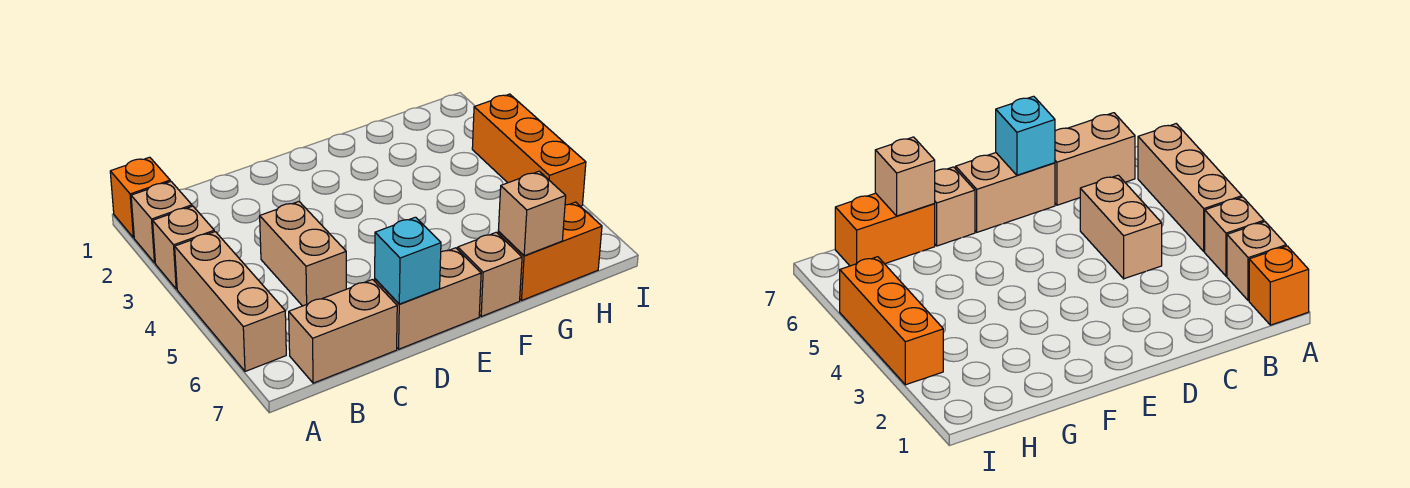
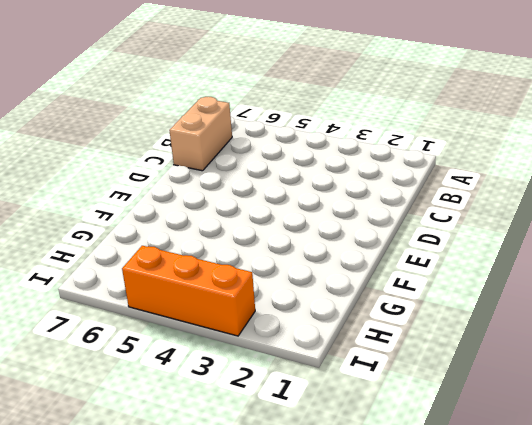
none -> orange brick A1 level 1
none -> tan brick A2 level 1
none -> tan brick A3 level 1

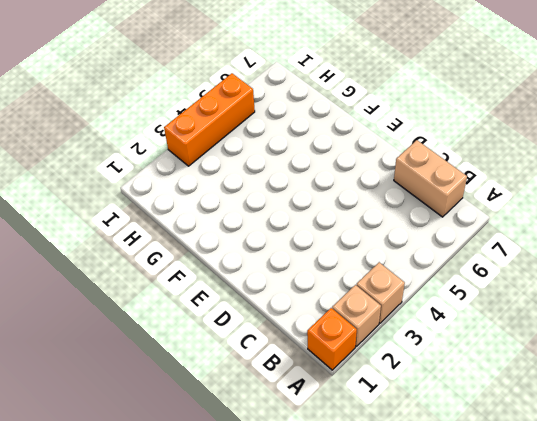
none -> tan brick A4:A6 level 1
none -> tan brick C4:C5 level 1
none -> tan brick D7:E7 level 1

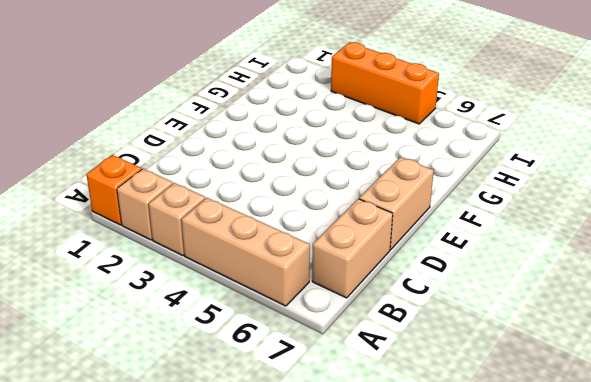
none -> tan brick C4:C5 level 1
none -> tan brick F7 level 1
none -> orange brick G7:H7 level 1

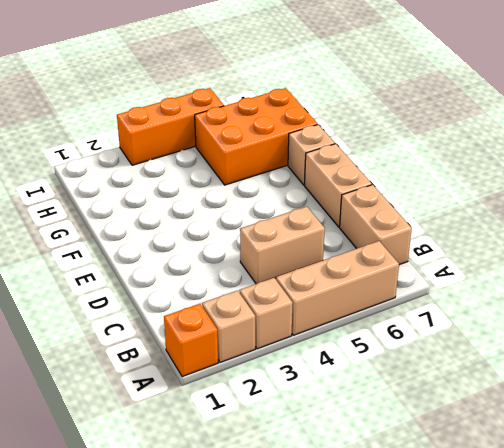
orange brick G5:H7 level 1 -> orange brick G7:H7 level 1
none -> cyan brick D7 level 2
none -> tan brick G7 level 2

